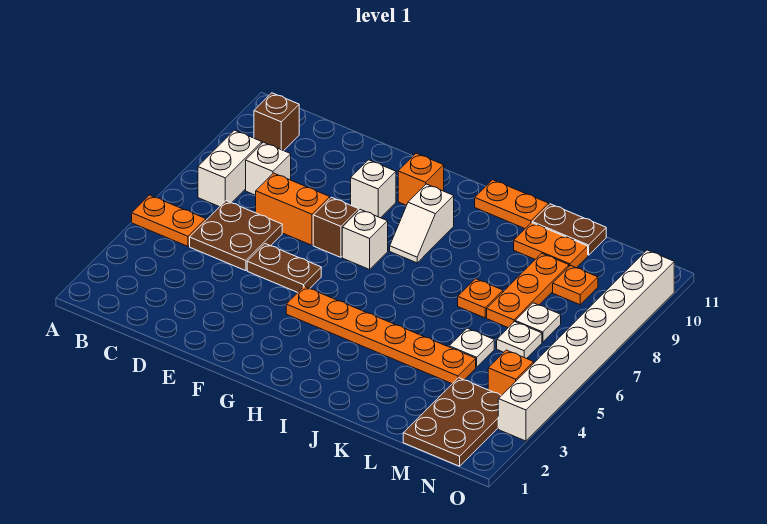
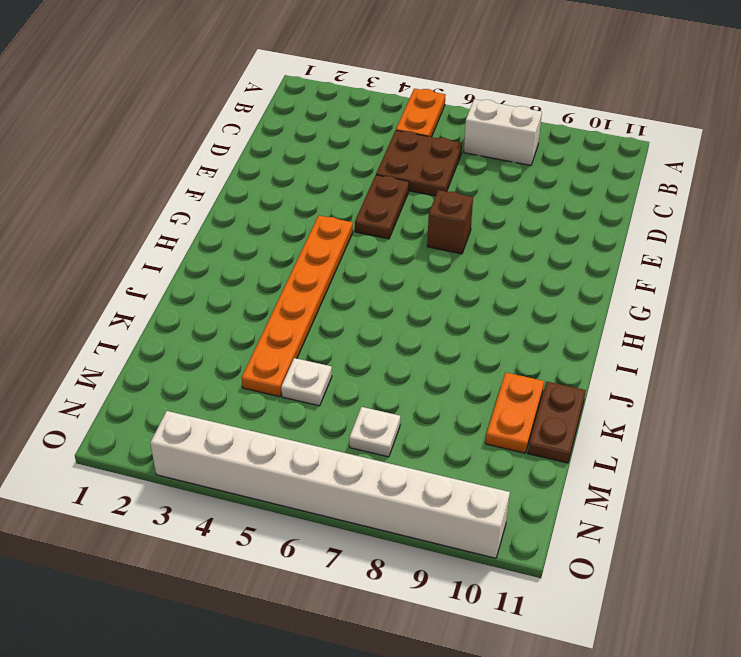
none -> brown brick B10 level 1
none -> white brick C8 level 1
none -> orange brick D7:E7 level 1

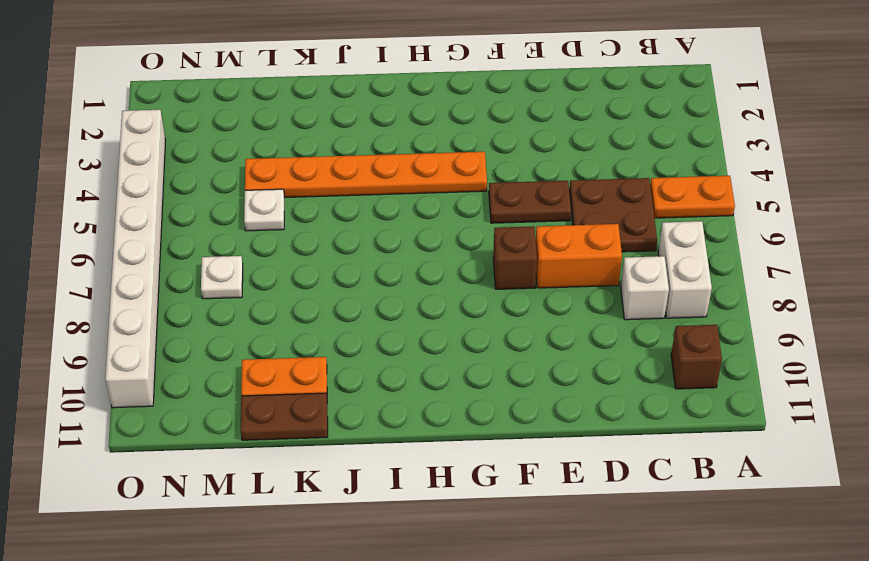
none -> white brick F9 level 1
none -> white brick G7 level 1
none -> orange brick G10 level 1

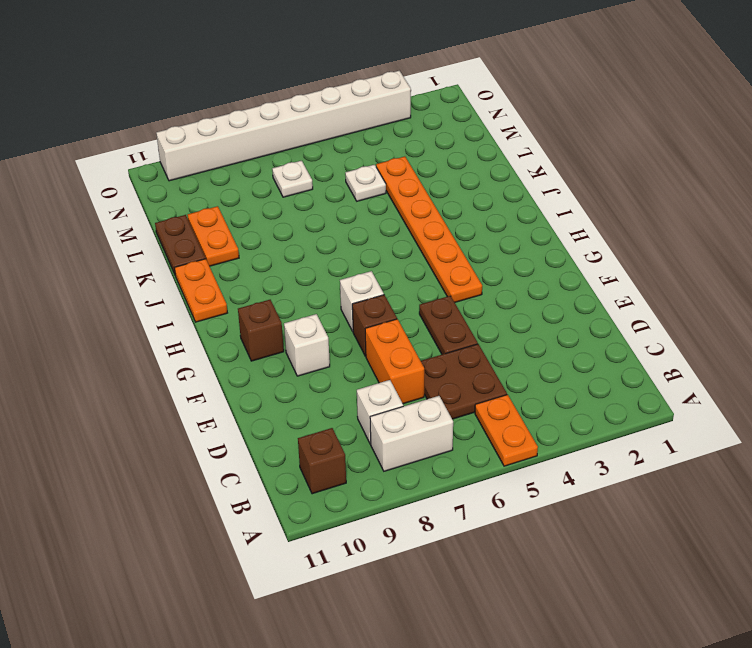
brown brick G10 level 1 -> orange brick G10 level 1
none -> white slope H8:H9 level 1 top 9
none -> orange plate K7 level 1
none -> orange plate L7:L9 level 1

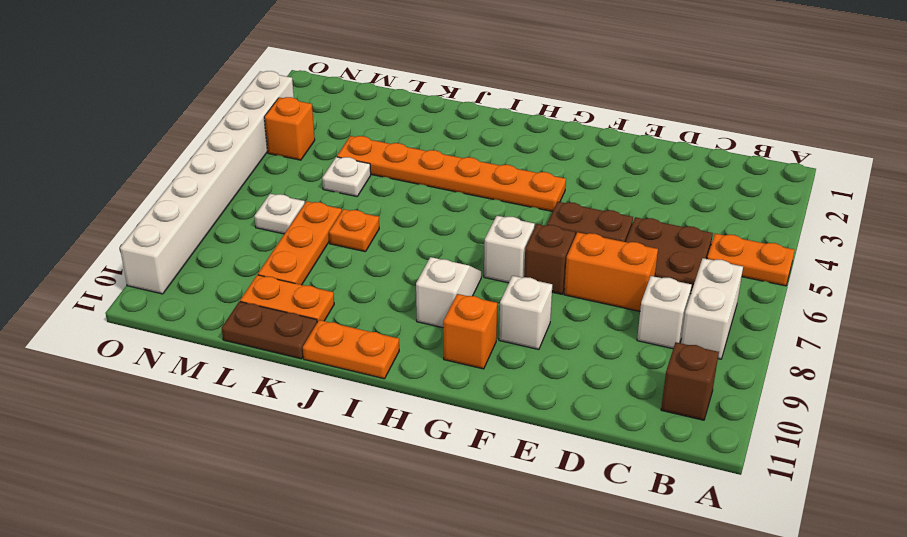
none -> brown plate M1:N3 level 1
none -> white plate M6 level 1
none -> orange plate M9 level 1

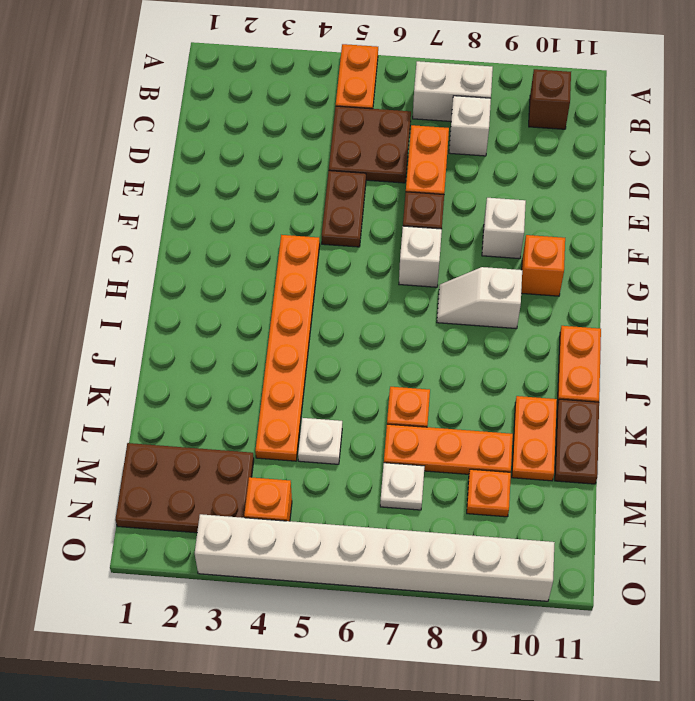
none -> white plate M6 level 1

